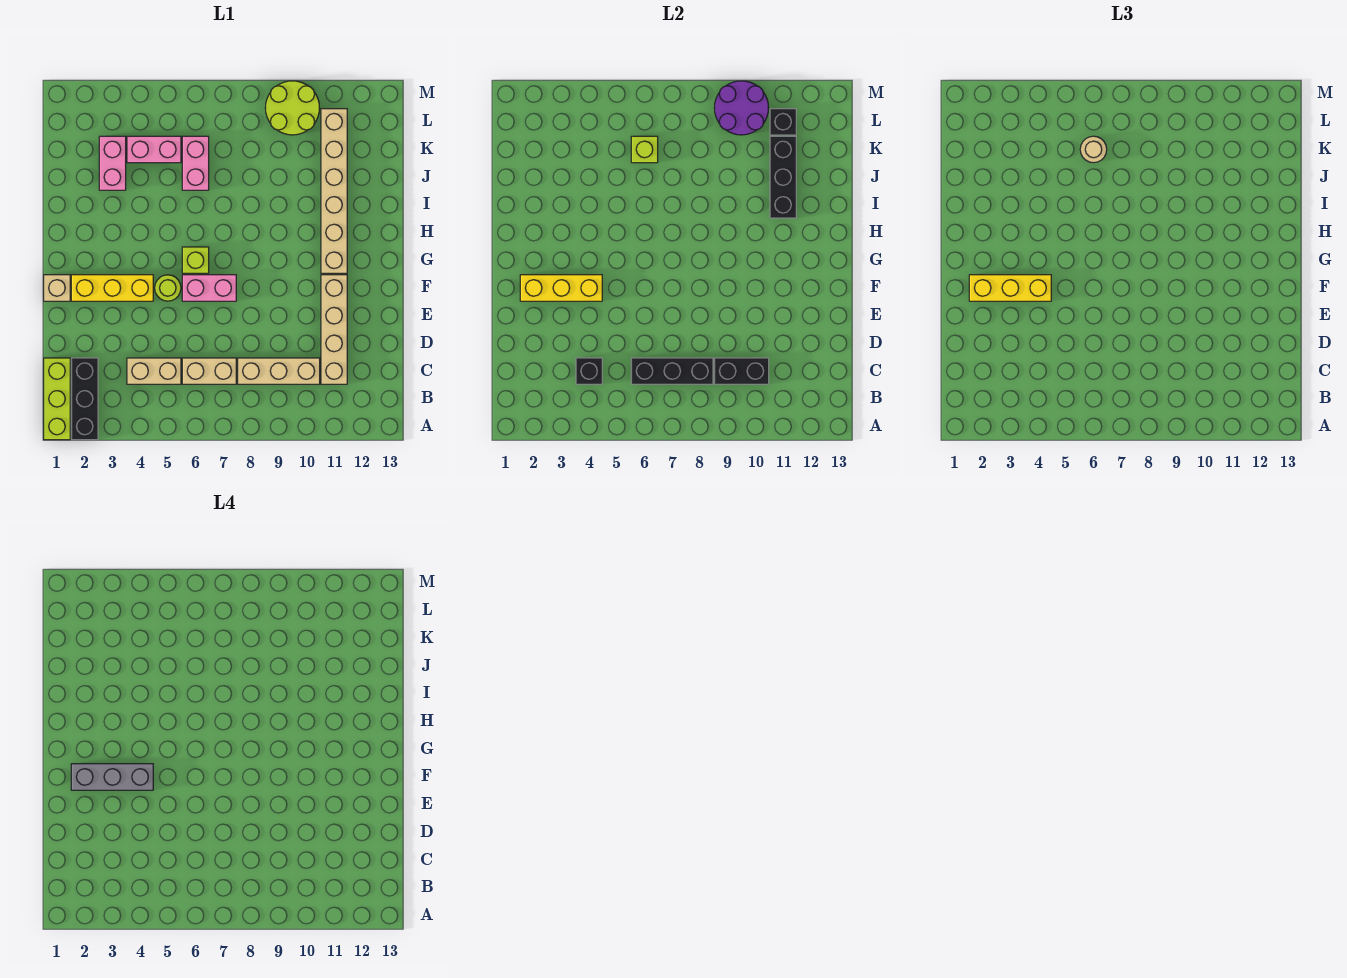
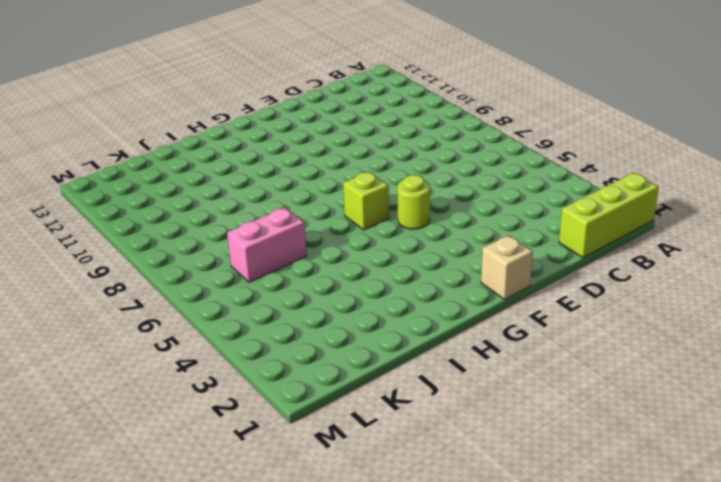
none -> black brick A2:C2 level 1
none -> tan brick C4:C5 level 1
none -> tan brick C6:C7 level 1

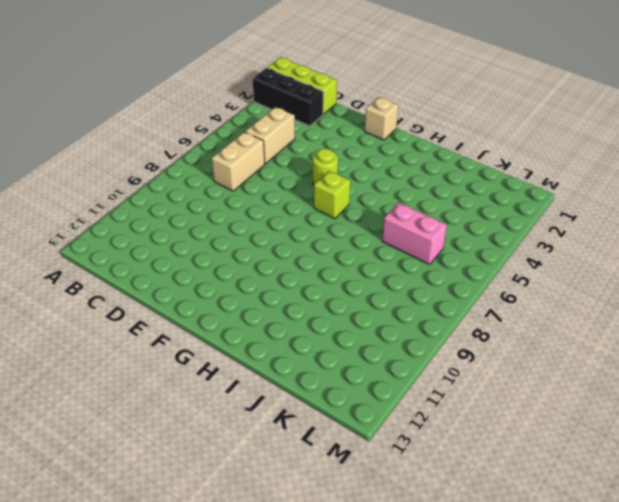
none -> tan brick C8:C10 level 1
none -> tan brick C11:F11 level 1
none -> yellow brick F2:F4 level 1

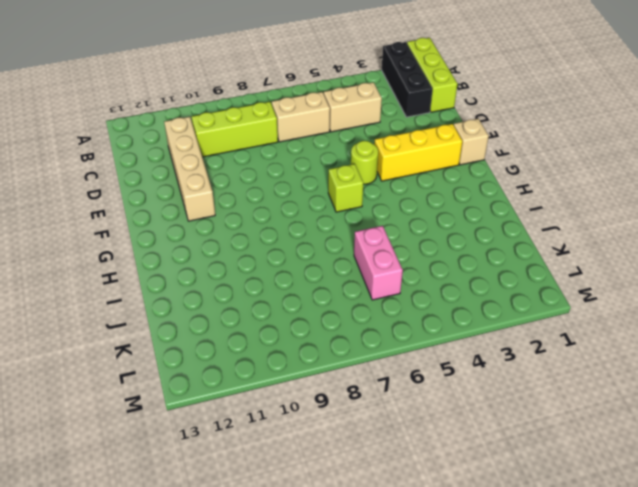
lime brick C8:C10 level 1 -> tan brick C8:C10 level 1
none -> pink brick F6:F7 level 1
none -> tan brick G11:L11 level 1
none -> pink brick J3:K3 level 1

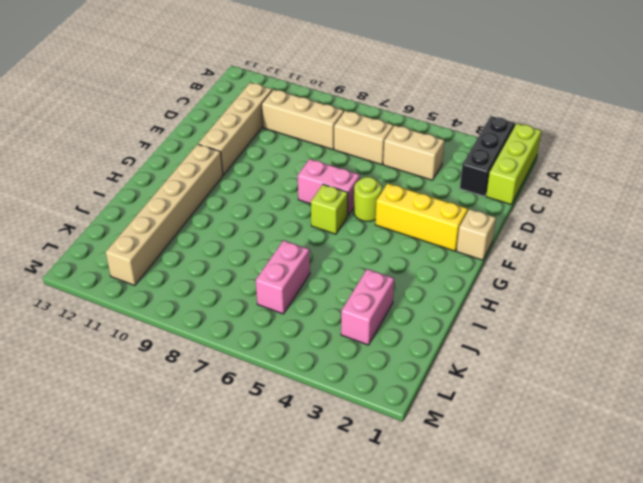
none -> pink brick K4:K5 level 1
none -> lime round brick L9:M10 level 1
none -> black brick C4 level 2

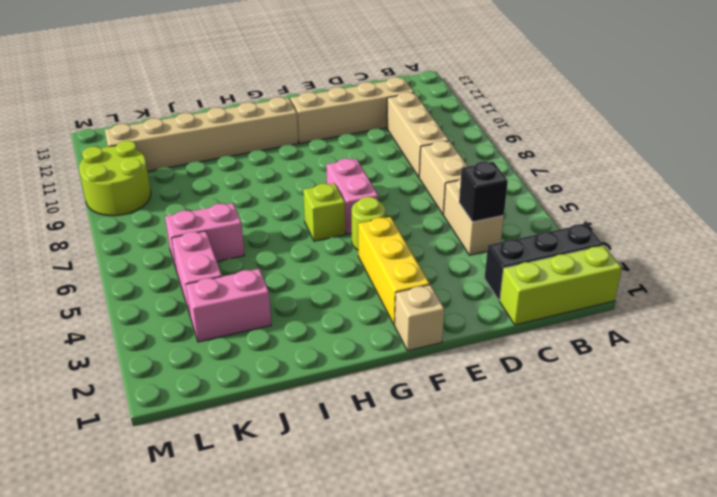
none -> black brick C6:C8 level 2
none -> black brick C9:C10 level 2
none -> yellow brick F2:F4 level 2

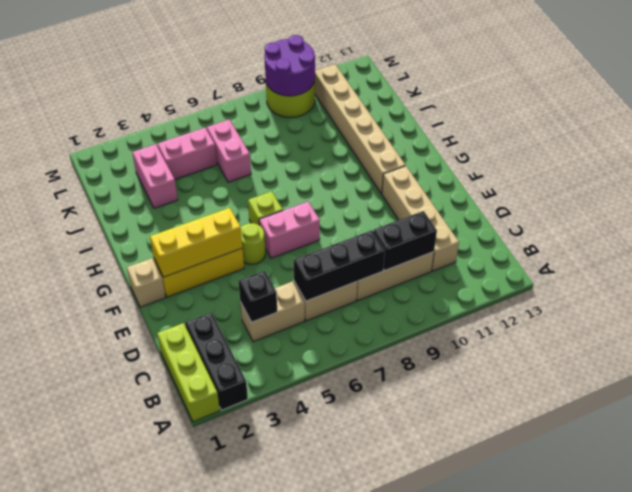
none -> black brick I11:K11 level 2
none -> lime brick K6 level 2
none -> black brick L11 level 2

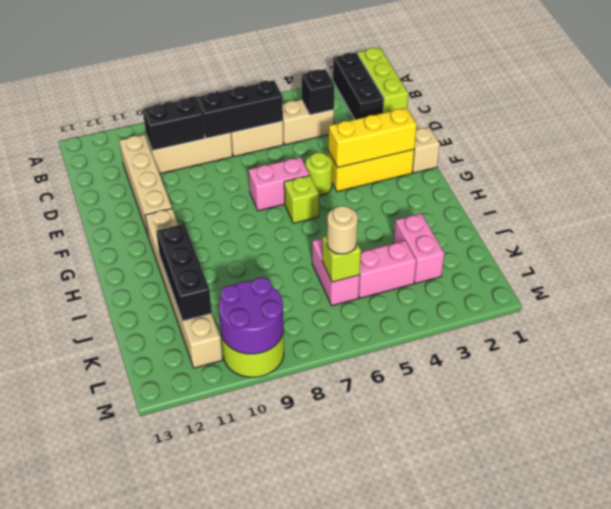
none -> black brick L11 level 2
none -> yellow brick F2:F4 level 3
none -> grey brick F2:F4 level 4

